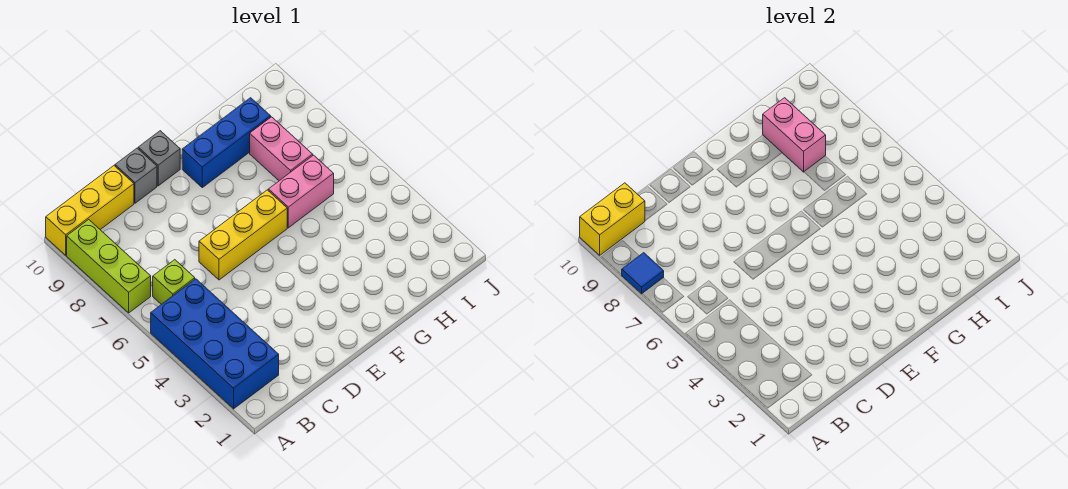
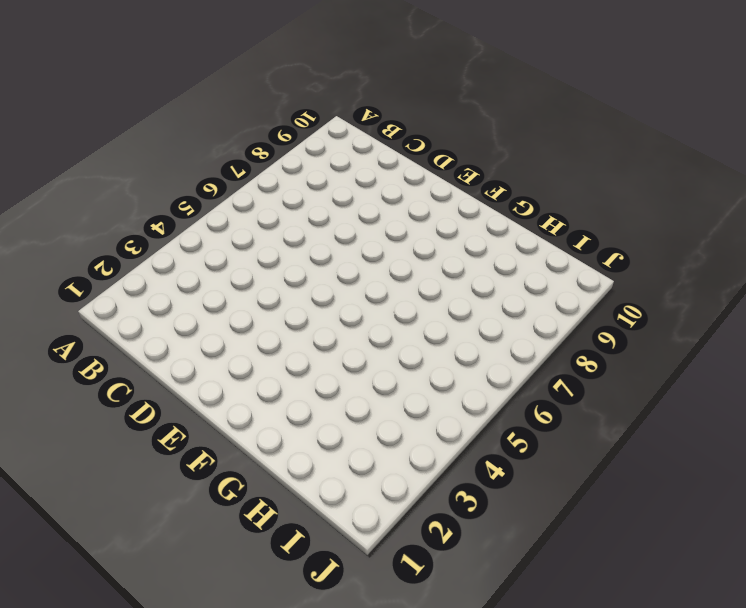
none -> blue brick A2:B5 level 1
none -> lime brick A7:A9 level 1
none -> yellow brick A10:C10 level 1

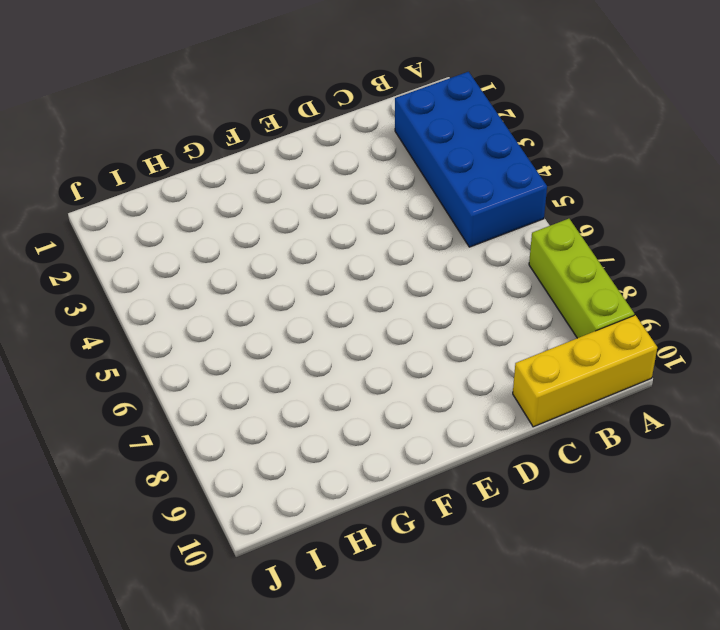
none -> lime brick B6 level 1
none -> yellow brick D6:F6 level 1
none -> grey brick D10 level 1

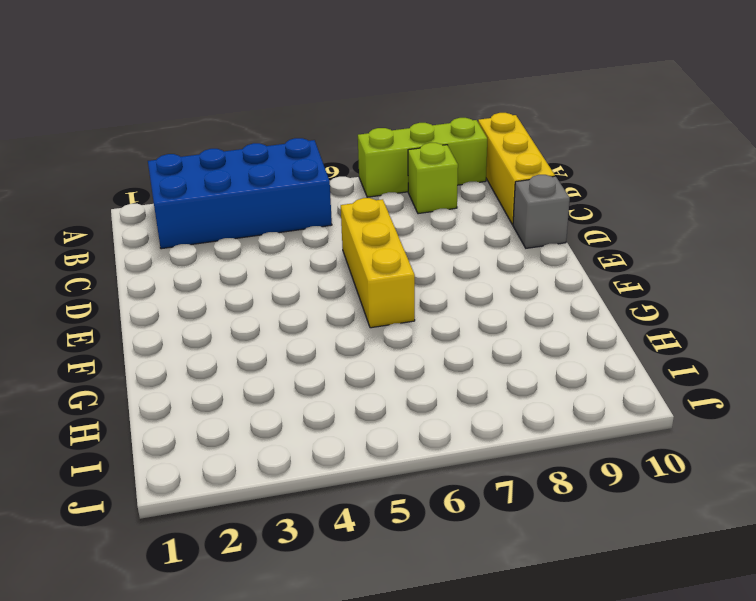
lime brick B8 level 1 -> lime brick B6 level 1
none -> grey brick E10 level 1
none -> blue brick F9:H9 level 1
none -> pink brick G6:H6 level 1

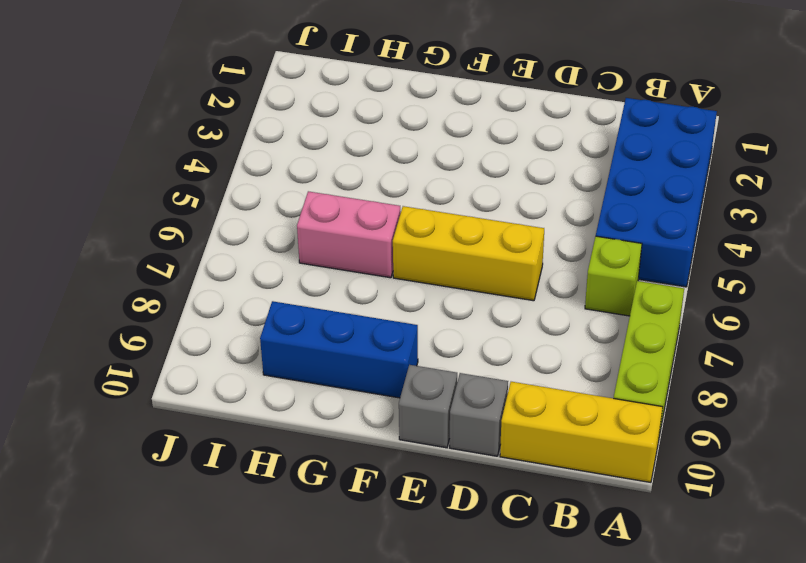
none -> pink brick H7:H8 level 1
none -> blue tile A8 level 2
none -> yellow brick A10:B10 level 2

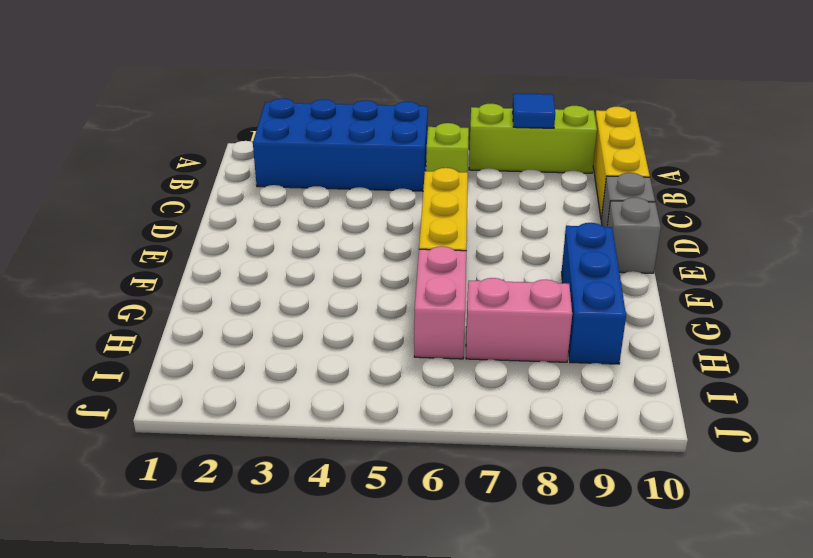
none -> yellow brick A10:B10 level 2
none -> pink brick H8:H9 level 2

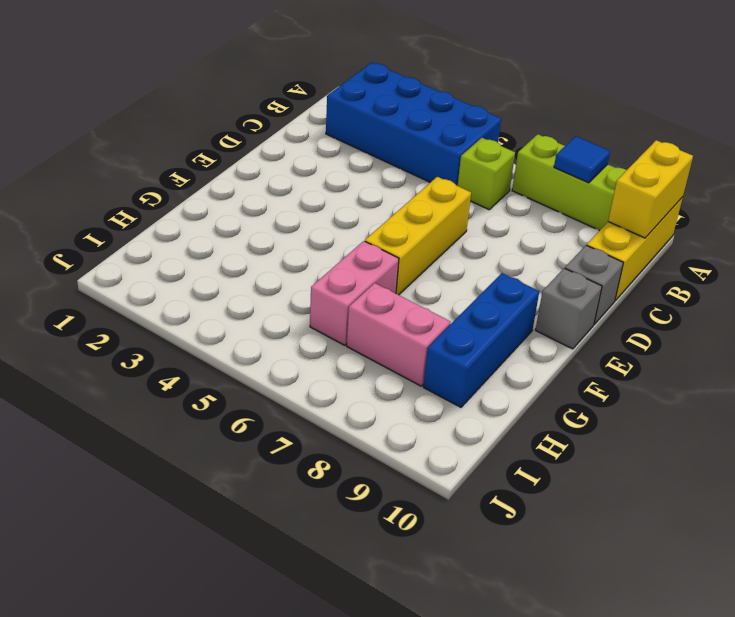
none -> pink brick H8:H9 level 2

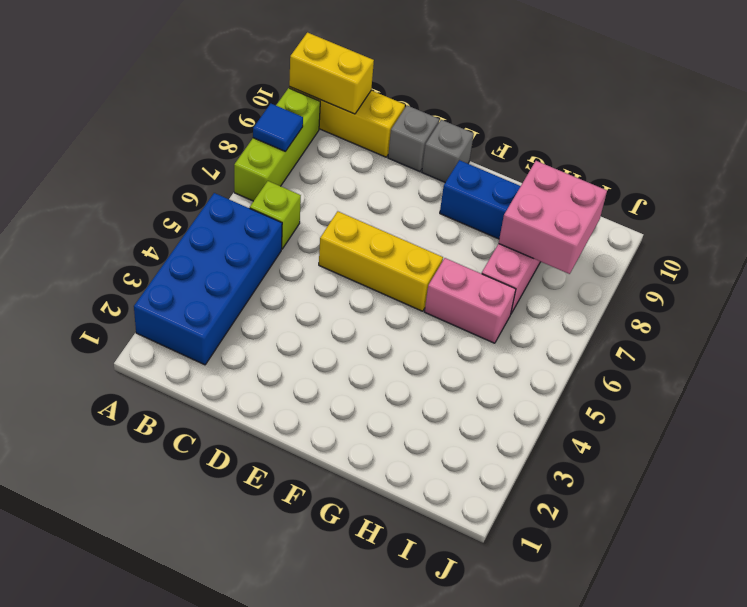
pink brick H8:I9 level 2 -> pink brick H8:H9 level 2

